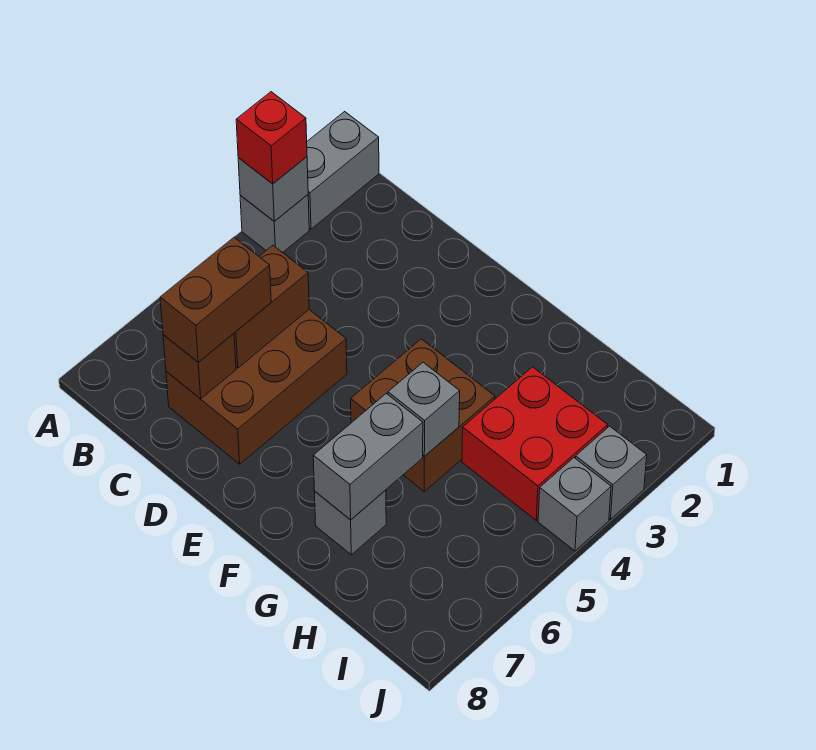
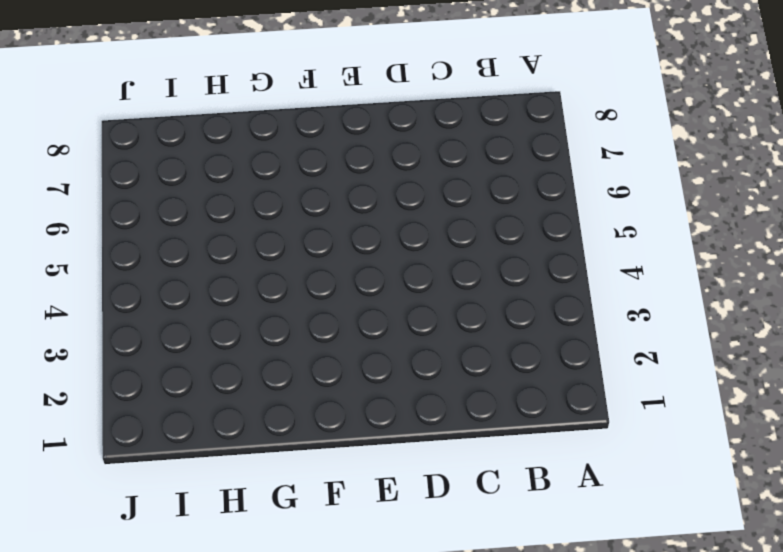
none -> grey brick A1:A2 level 1
none -> grey brick A3 level 1
none -> brown brick C5:D7 level 1

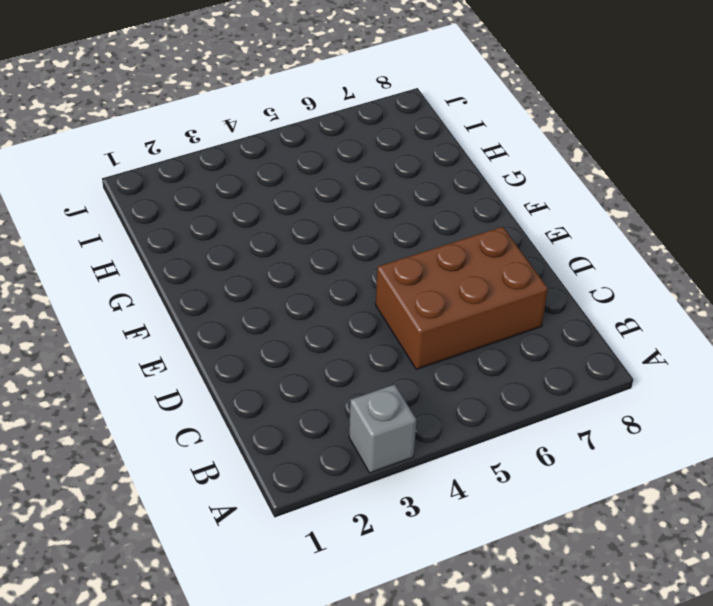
none -> grey brick A1:A2 level 1
none -> brown brick F4:G5 level 1
none -> grey brick G7 level 1

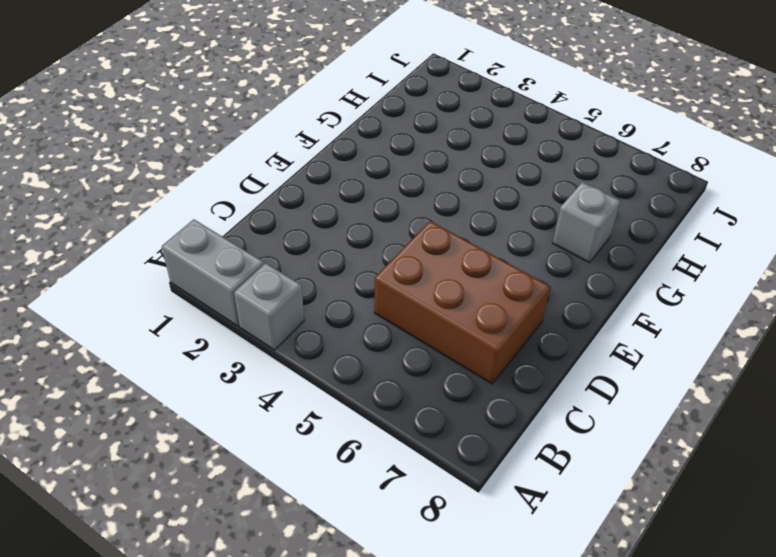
none -> brown brick F4:G5 level 1
none -> red brick H3:I4 level 1
none -> grey brick J3 level 1

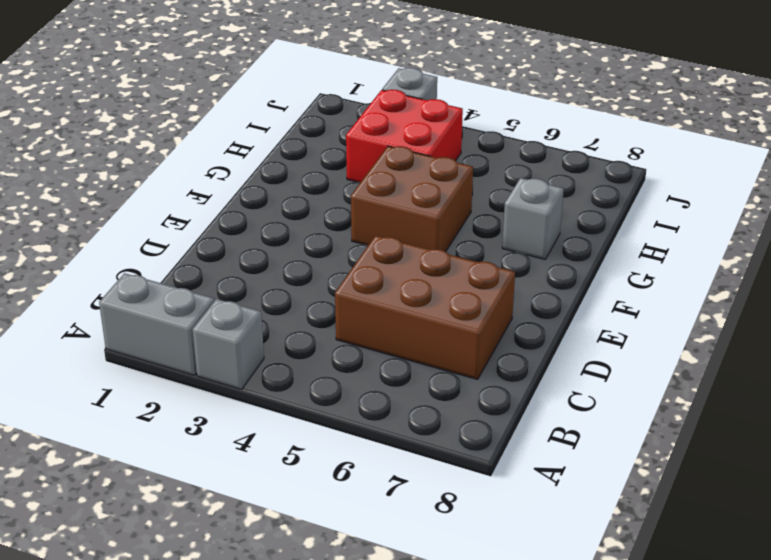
none -> grey brick J4 level 1
none -> grey brick A3 level 2
none -> brown brick C5:C6 level 2

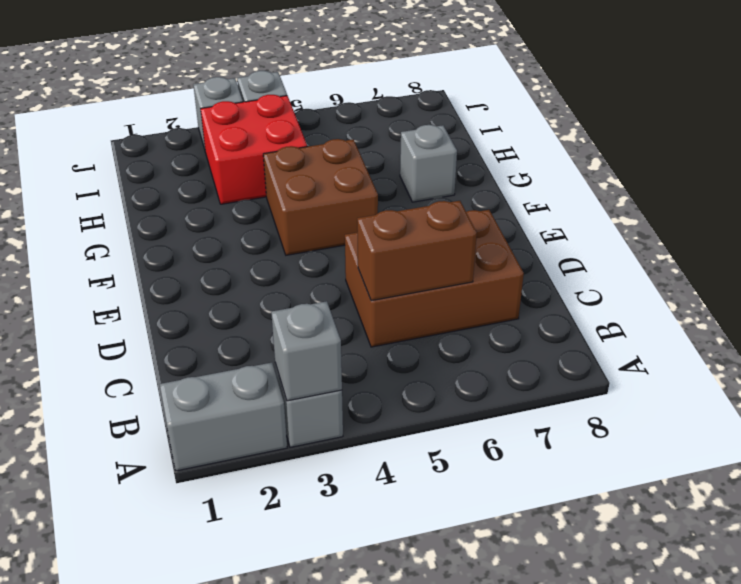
none -> brown brick C7 level 2
none -> grey brick G5 level 2
none -> grey brick G6:G7 level 2

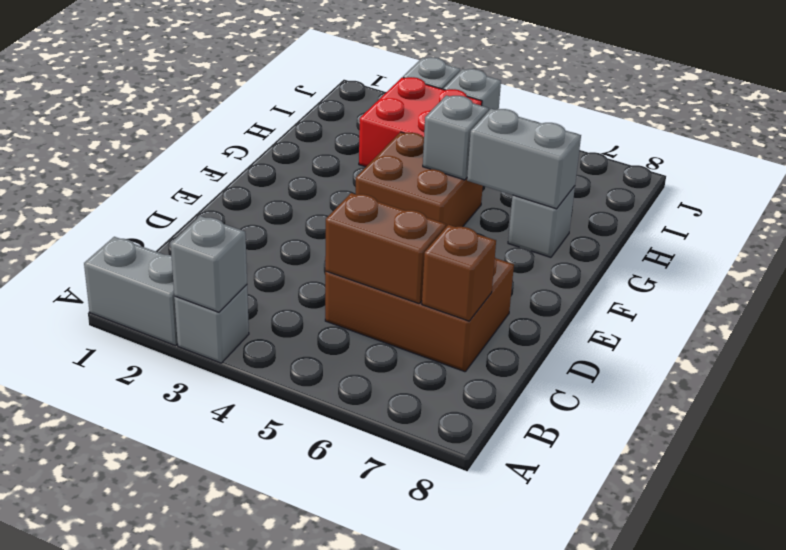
none -> red brick A3 level 3
none -> brown brick C6:C7 level 3

